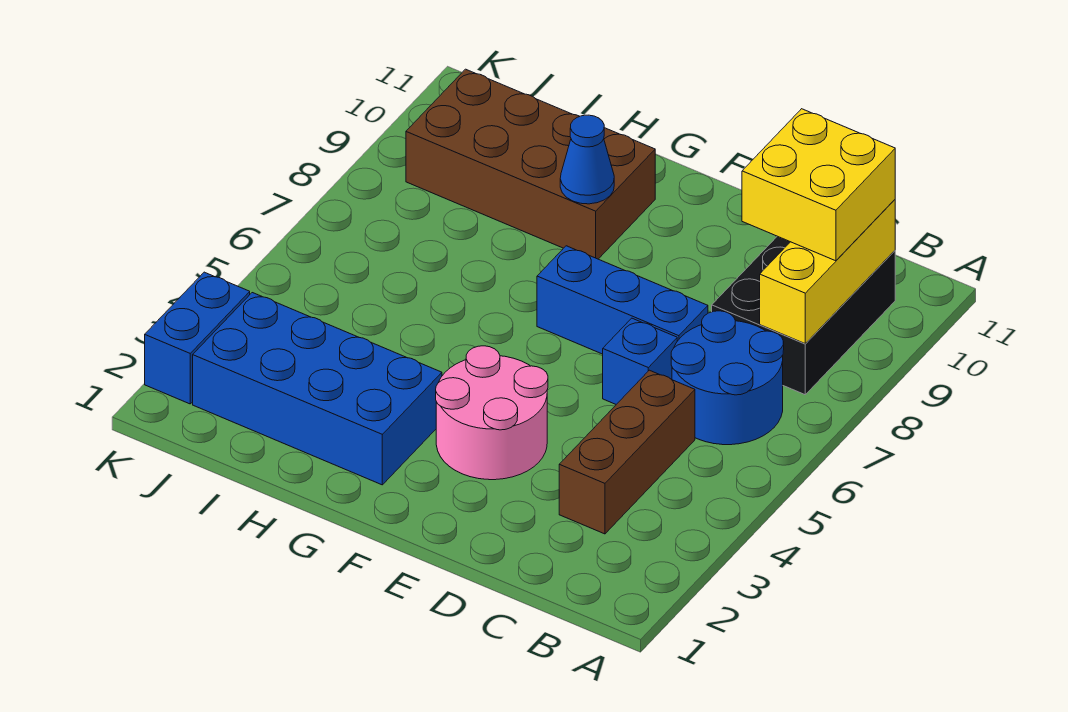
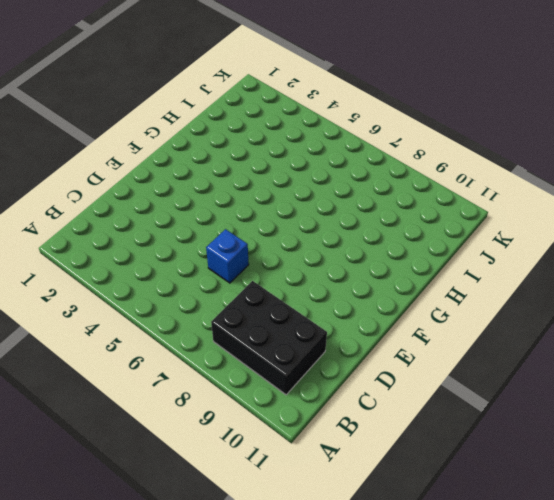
none -> blue round brick B6:C7 level 1
none -> brown brick C3:C5 level 1
none -> blue brick D7:F7 level 1

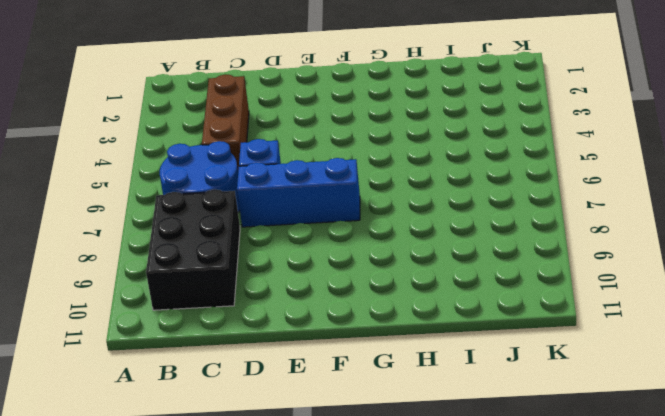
none -> pink round brick E3:F4 level 1
none -> blue brick G2:J3 level 1
none -> brown brick G9:J10 level 1

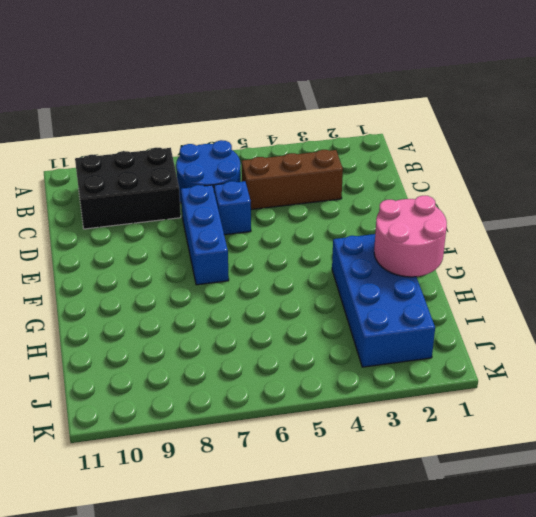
pink round brick G1:H2 level 2 -> pink round brick E3:F4 level 1
none -> brown brick G9:J10 level 1
none -> blue brick K2:K3 level 1
none -> yellow brick B8:B10 level 2

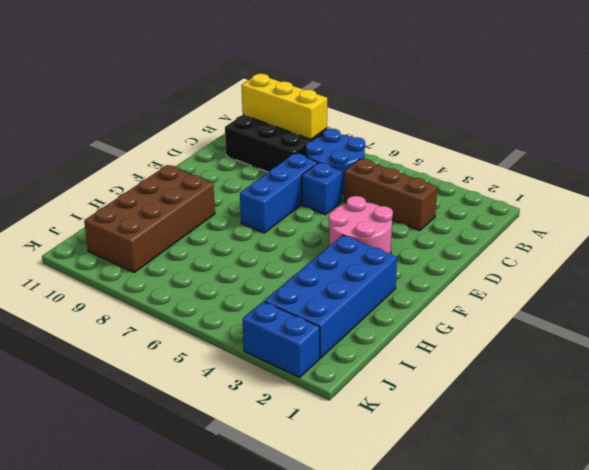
none -> blue cone G9 level 2
none -> yellow brick B9:C10 level 3

